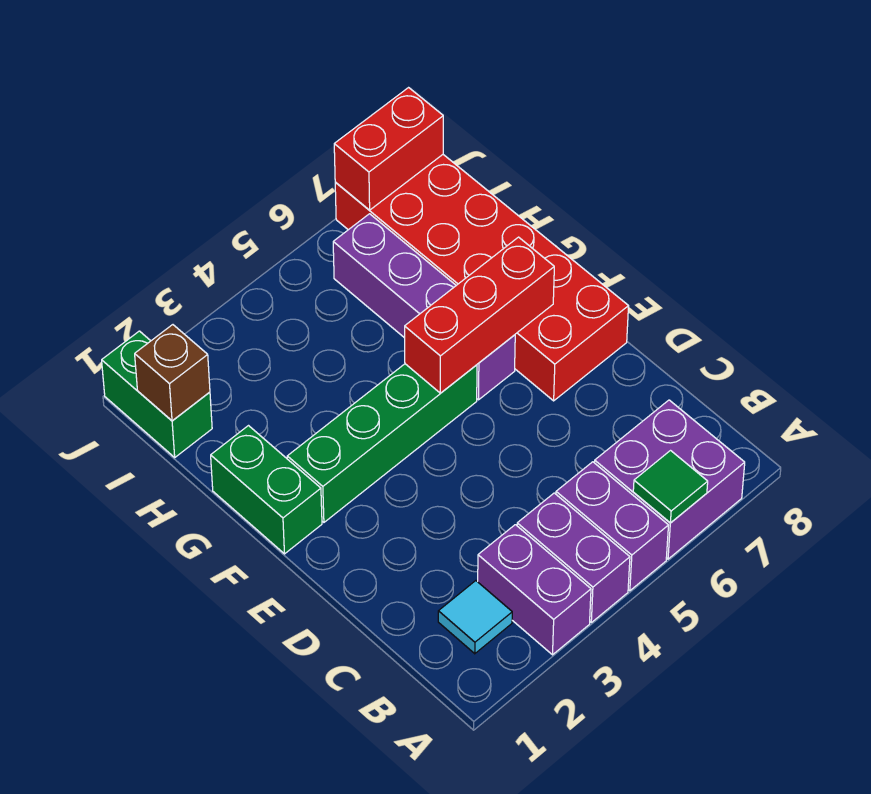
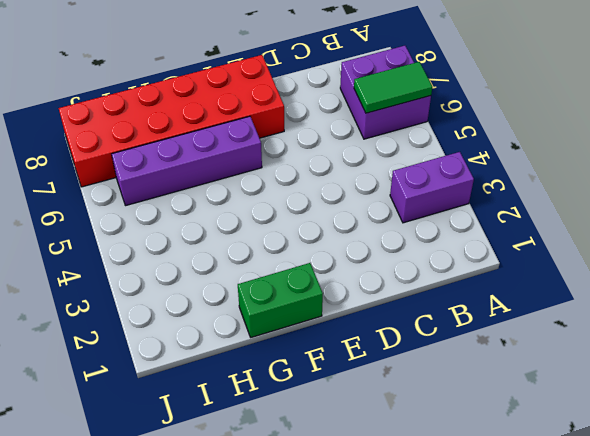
green tile A6:B6 level 2 -> green tile A6 level 2
none -> purple brick A4:B4 level 1
none -> purple brick A5:B5 level 1
none -> cyan tile B2 level 1

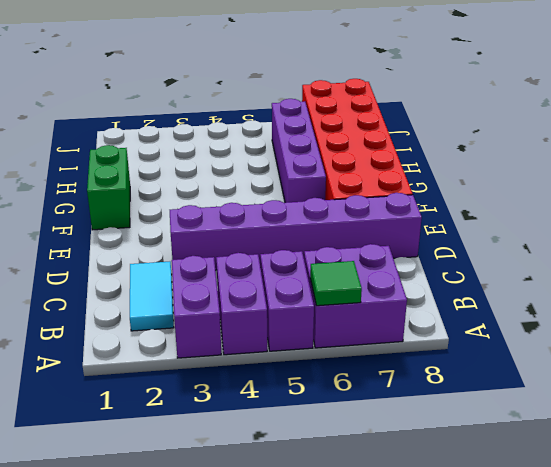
cyan tile B2:C2 level 1 -> cyan tile B2 level 1
purple brick D3:D8 level 1 -> none
none -> green brick F2:F5 level 1
none -> green brick I1:J1 level 1
none -> red brick F5:F7 level 2

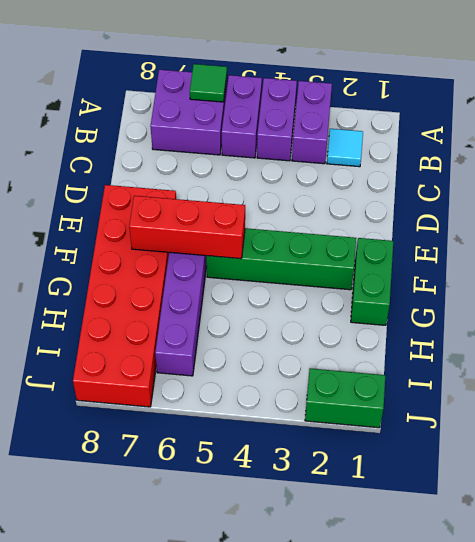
green brick J1:J2 level 1 -> green brick I1:J1 level 1
none -> brown brick I1 level 2
none -> red brick J7:J8 level 2

